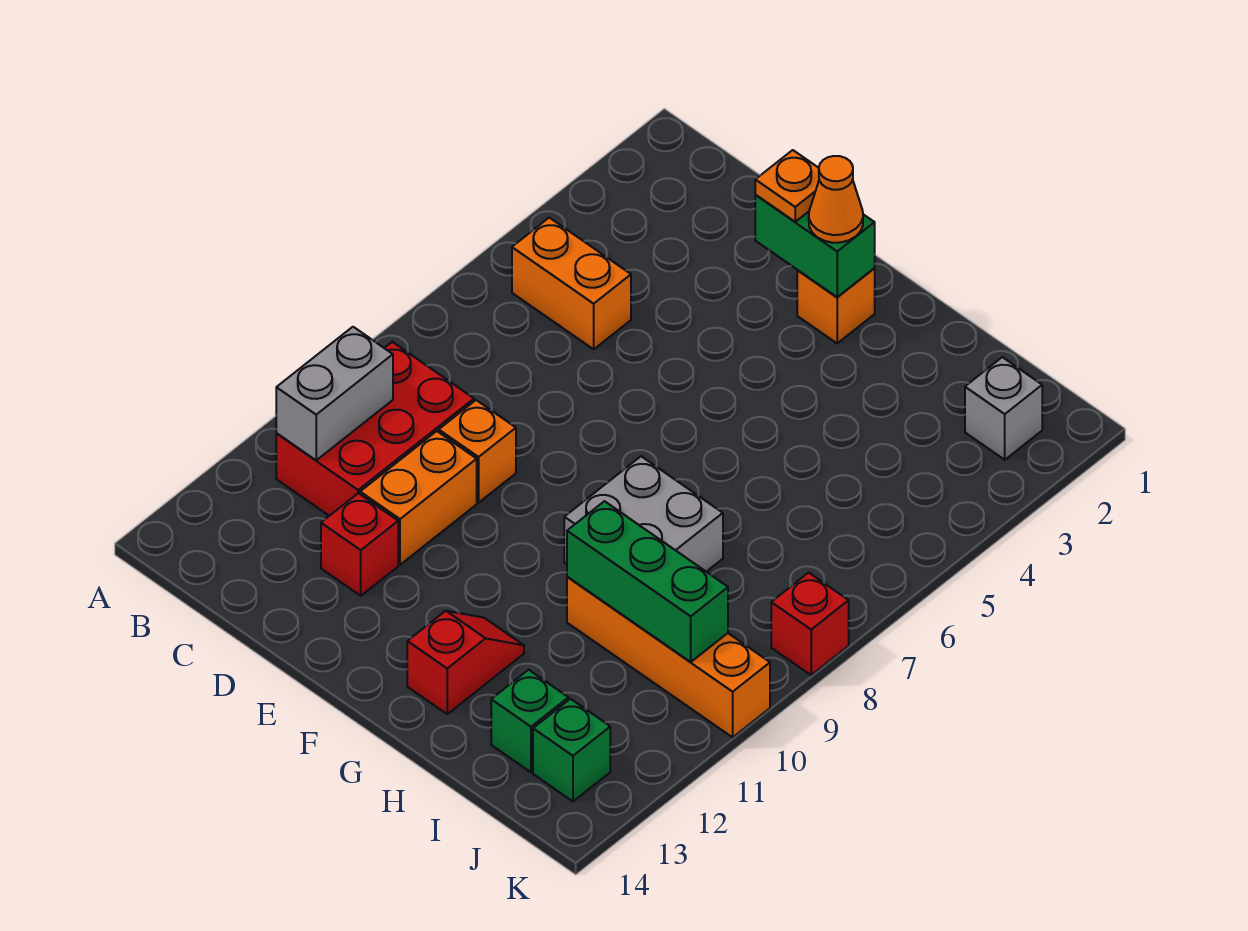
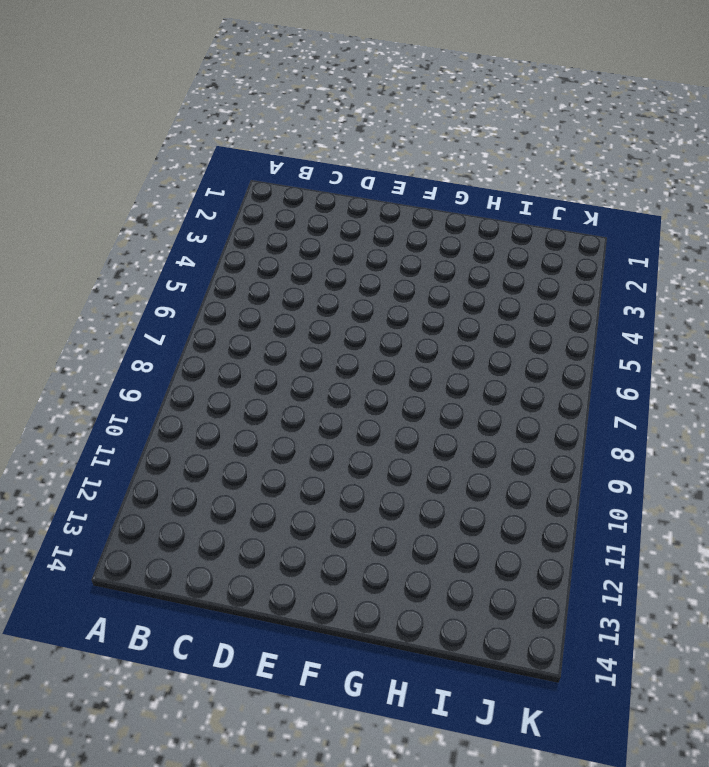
none -> orange brick B5:C5 level 1
none -> red brick B9:C11 level 1
none -> orange brick D9 level 1

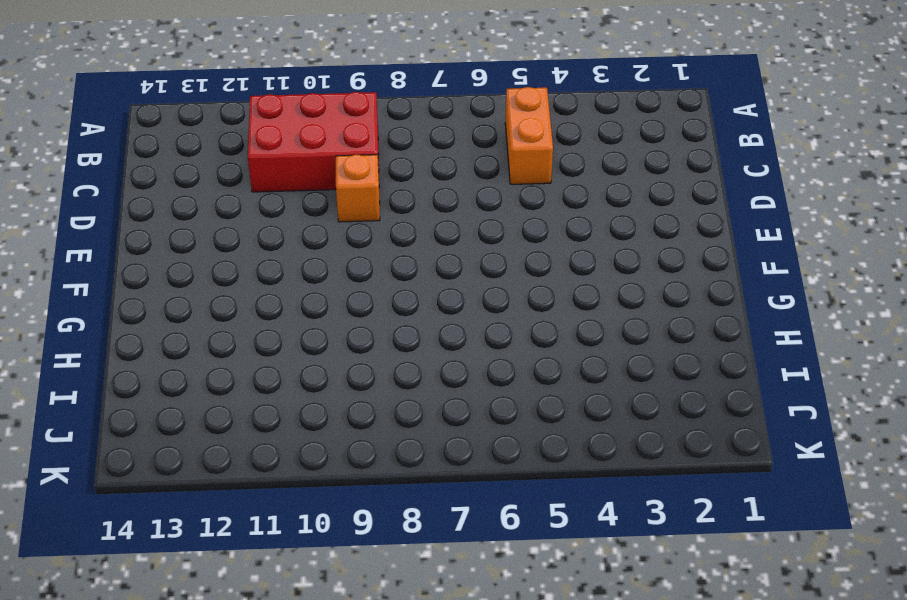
none -> orange brick D10:D11 level 1
none -> red brick D12 level 1
none -> orange brick F2 level 1

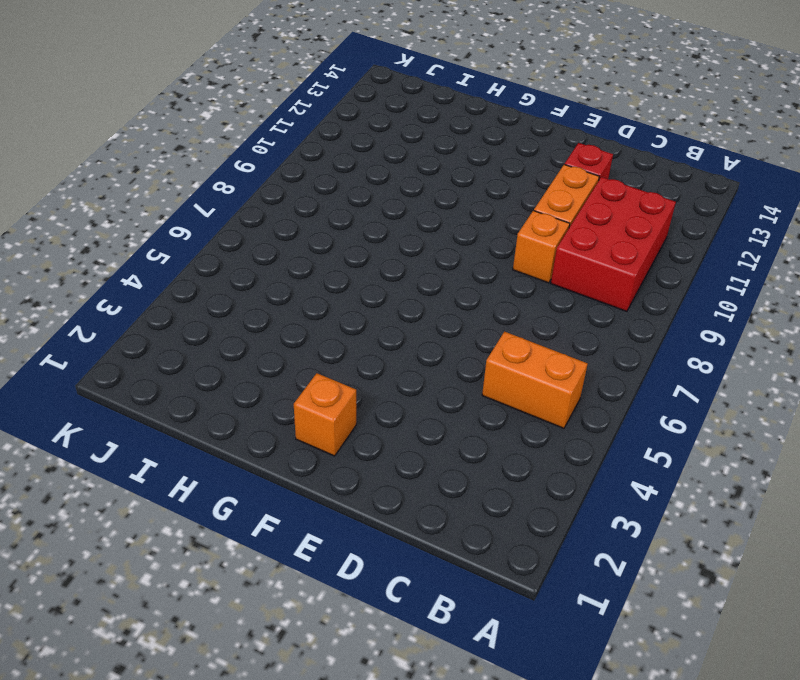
none -> grey brick G8:H9 level 1
none -> red slope G12:G13 level 1 top 13
none -> orange brick H10:K10 level 1

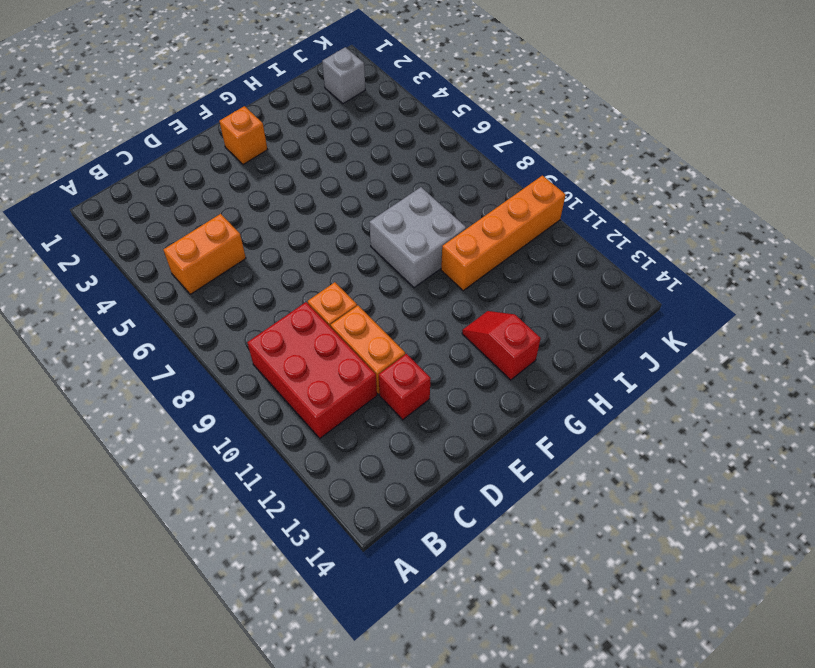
none -> green brick I13 level 1
none -> green brick J13 level 1
none -> red brick K8 level 1

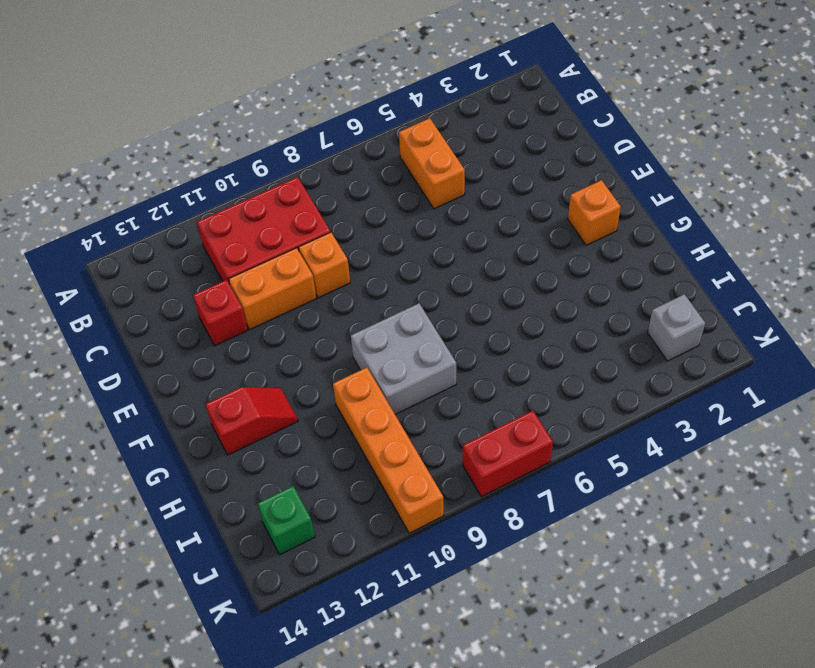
red brick K7:K8 level 1 -> red brick K8 level 1
none -> green brick I13 level 1
none -> grey brick B10:B11 level 2
none -> green brick E2:F2 level 2

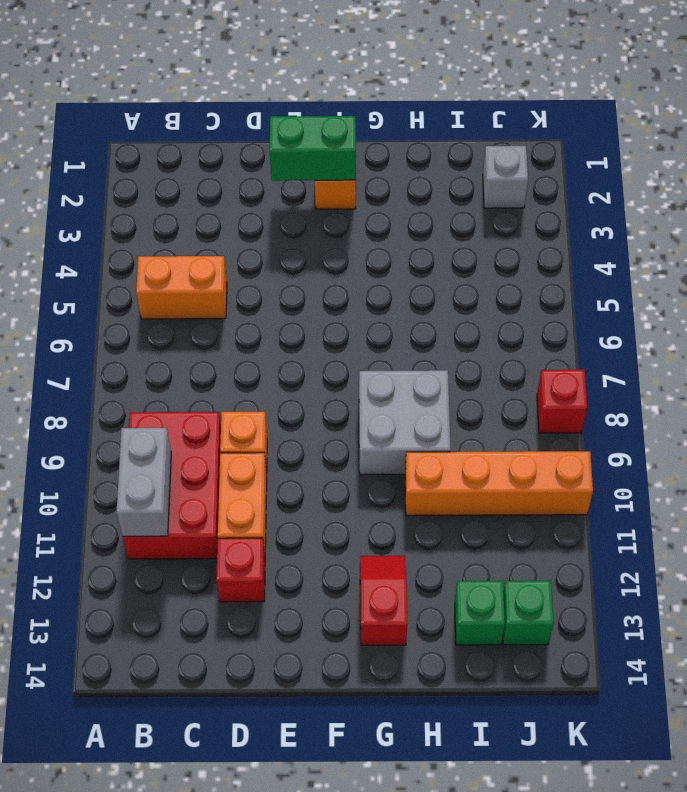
none -> green brick H10:J10 level 2
none -> orange plate E2 level 3
none -> orange cone F2 level 3

